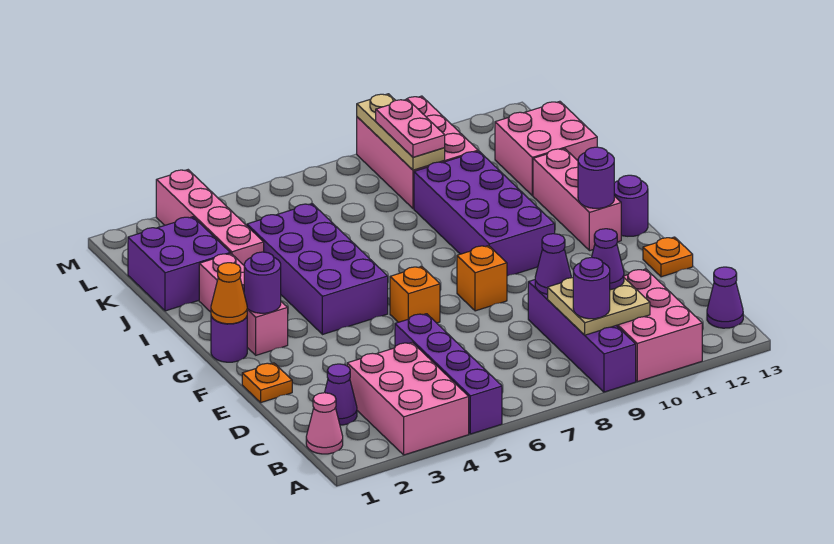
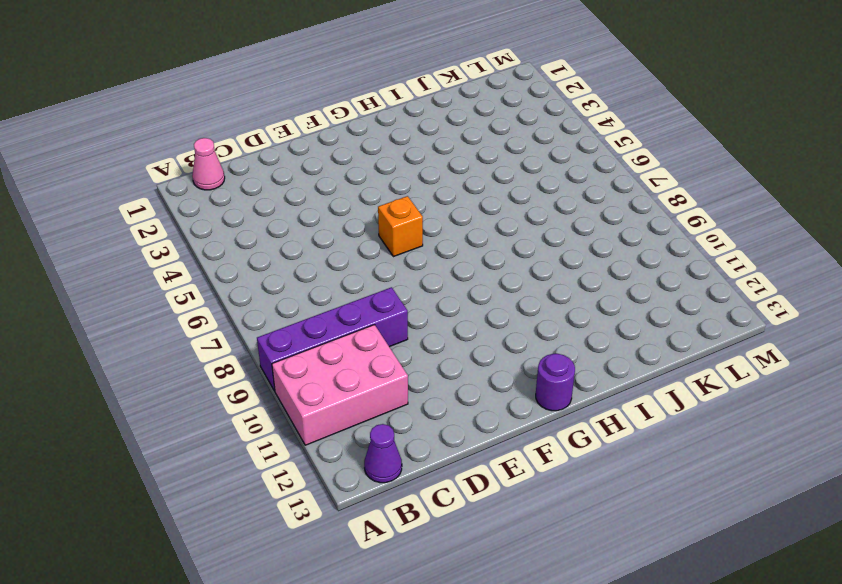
none -> pink brick A3:C4 level 1
none -> purple brick A5:D5 level 1
none -> purple cone C2 level 1
none -> orange plate E1 level 1

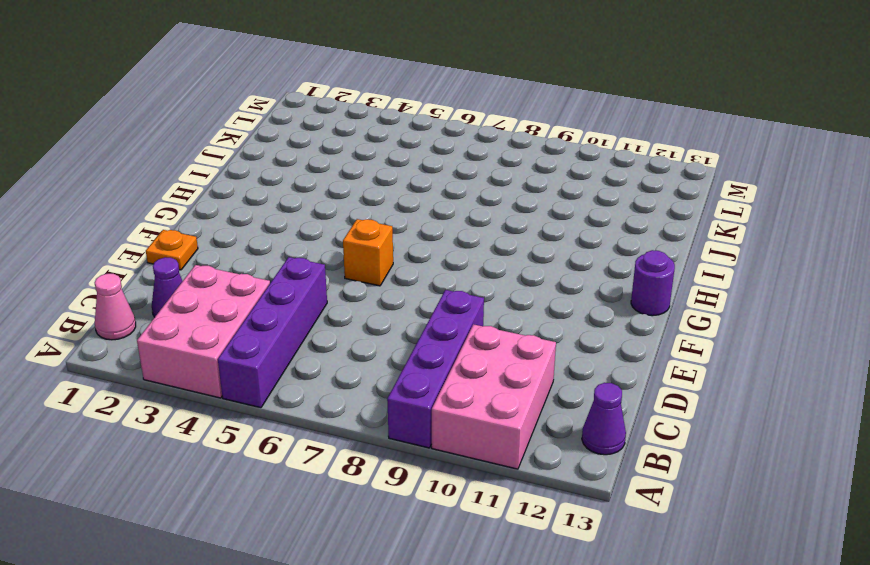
none -> orange plate E13 level 1
none -> orange brick F8 level 1
none -> purple round brick G1 level 1
none -> pink brick G2:I2 level 1

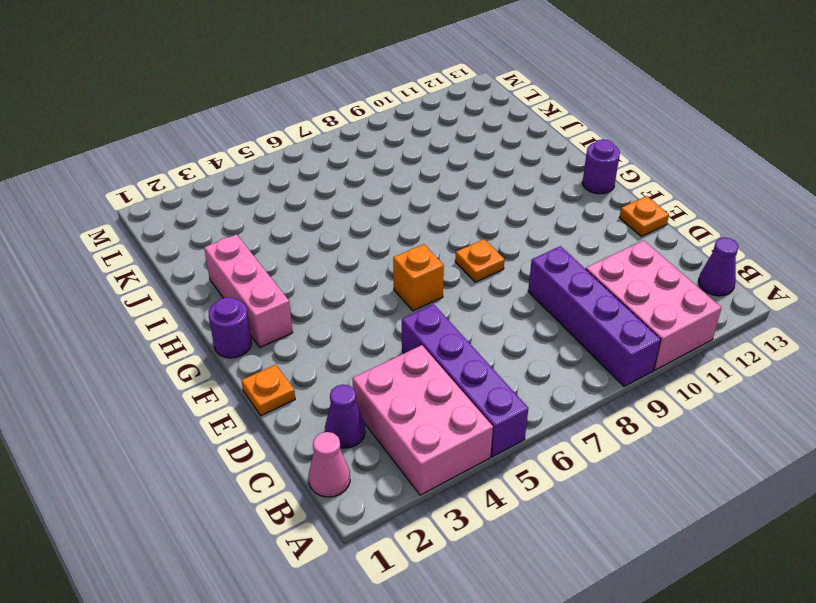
orange plate F8 level 1 -> orange brick F8 level 1
none -> purple brick G4:J5 level 1
none -> purple brick G9:J10 level 1
none -> pink brick G12:I12 level 1
none -> purple brick J1:K2 level 1

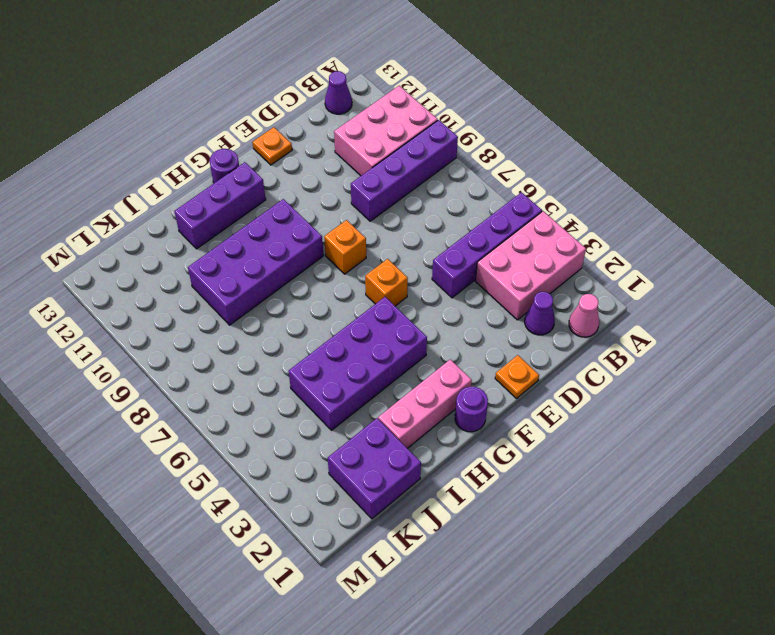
purple brick G12:I12 level 1 -> pink brick G12:I12 level 1
none -> pink brick J3:M3 level 1
none -> pink brick J12:K13 level 1
none -> pink brick K9:M10 level 1
none -> tan plate B9:C10 level 2

